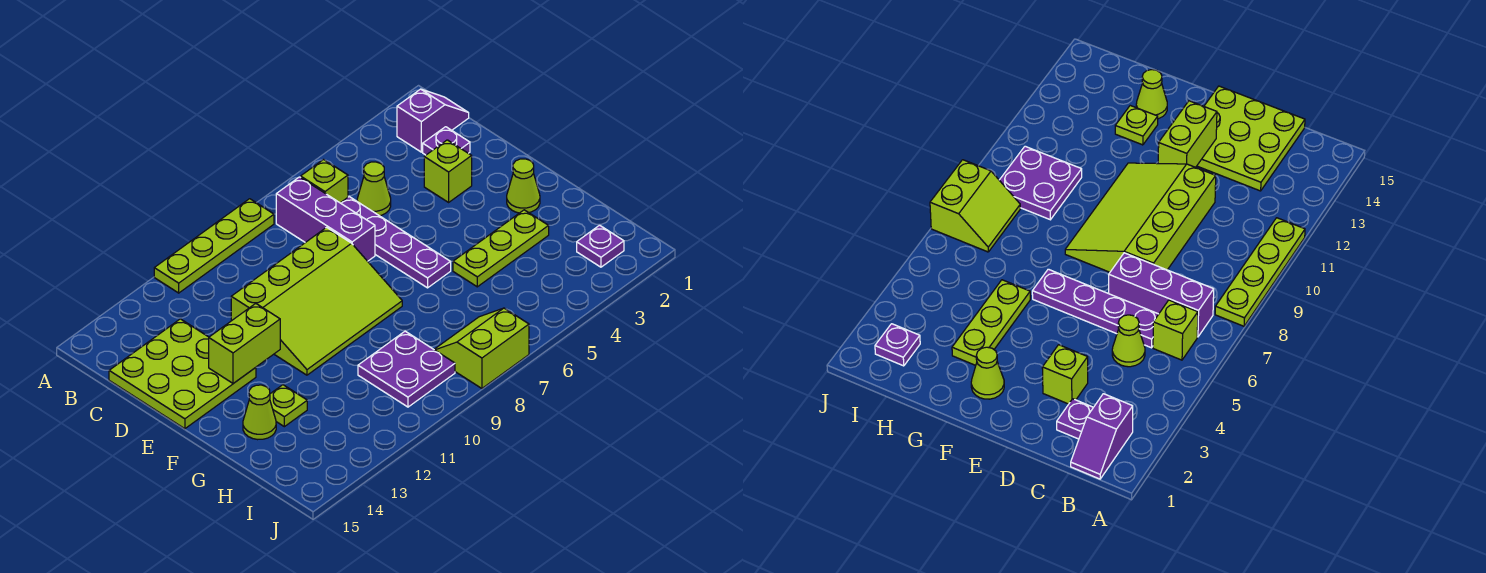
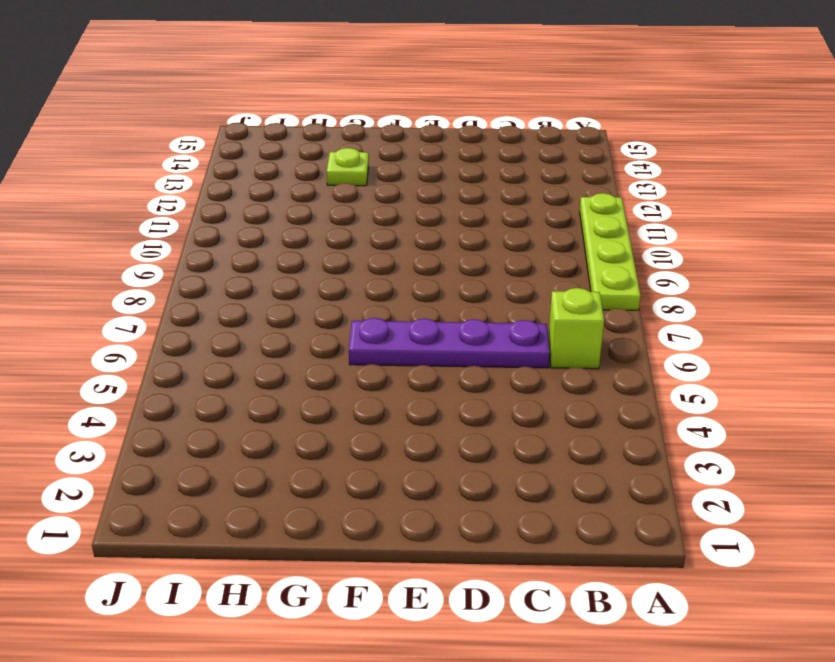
none -> purple slope B1:B2 level 1 top 2
none -> purple brick B7:D7 level 1
none -> purple plate C2 level 1

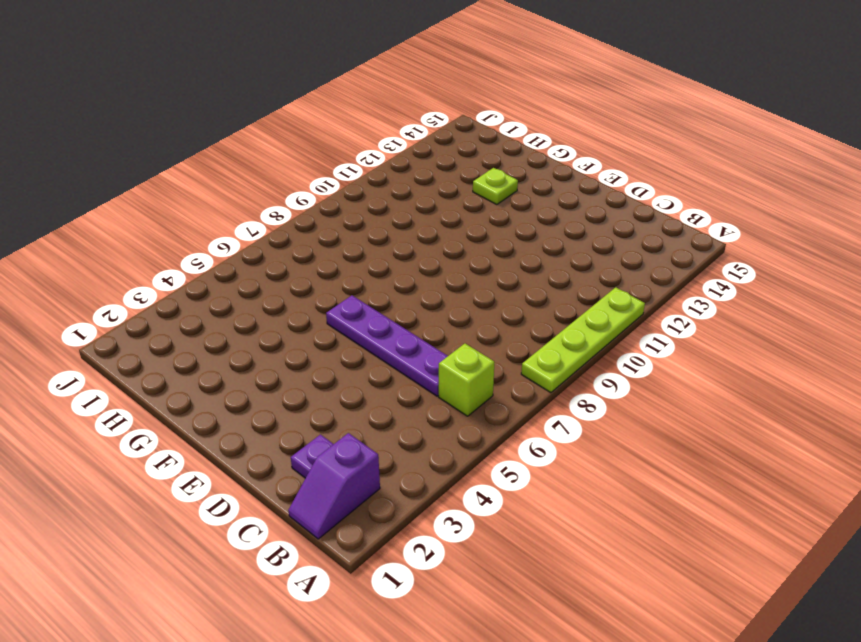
none -> purple brick B7:D7 level 1
none -> lime cone C5 level 1
none -> lime plate C13:E15 level 1

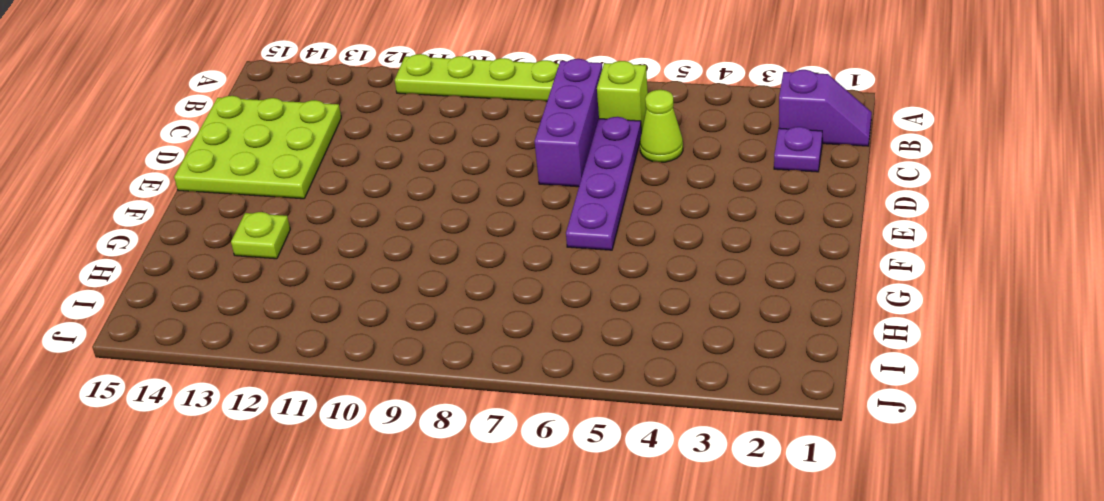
none -> lime brick D3 level 1
none -> lime slope D8:F11 level 1 top D
none -> lime cone F2 level 1

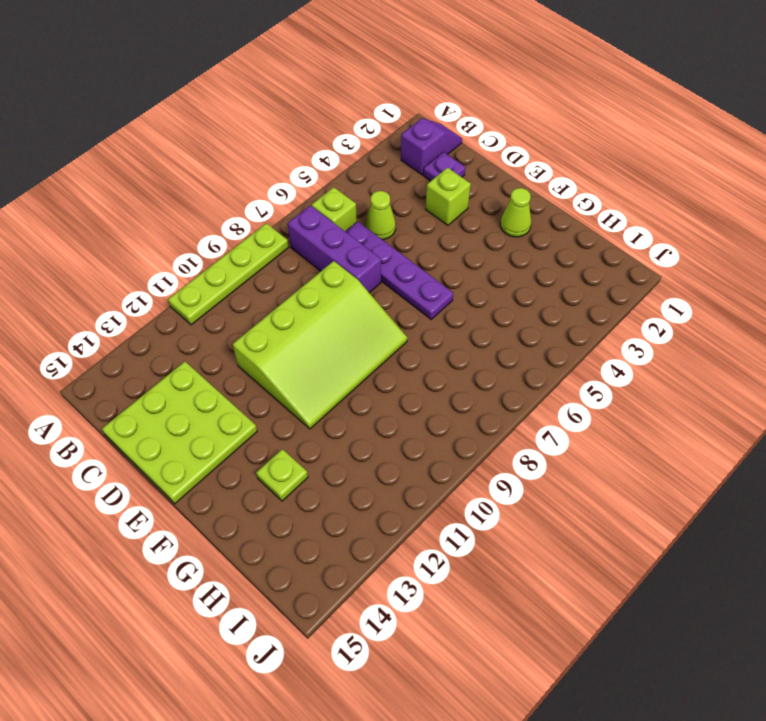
none -> lime plate G3:G5 level 1
none -> lime cone G14 level 1
none -> purple plate H9:I10 level 1

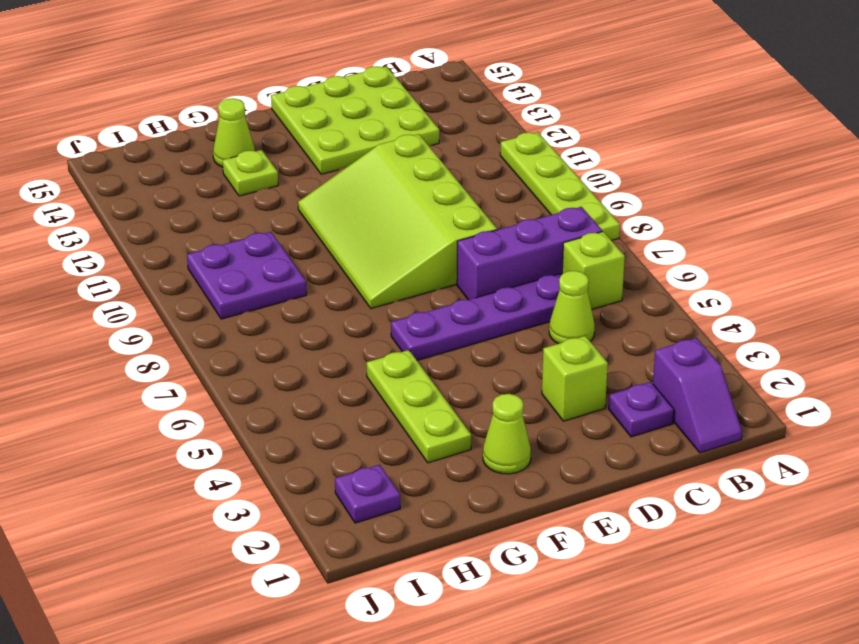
none -> lime slope I7:J8 level 1 top J
none -> lime brick E12:E13 level 2

